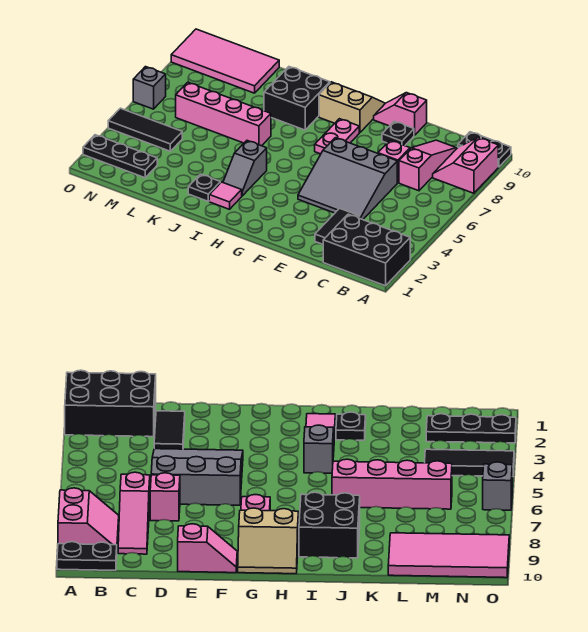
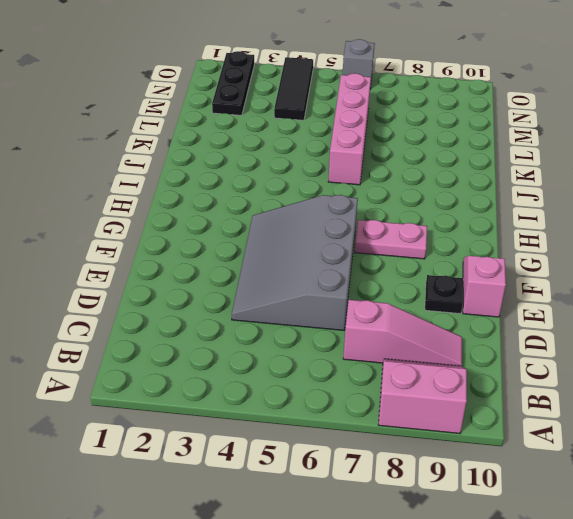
grey slope D4:G6 level 1 top 6 -> grey slope D4:F6 level 1 top 6
none -> black brick A1:C2 level 1
none -> black plate A10:B10 level 1
none -> black tile D2:D3 level 1

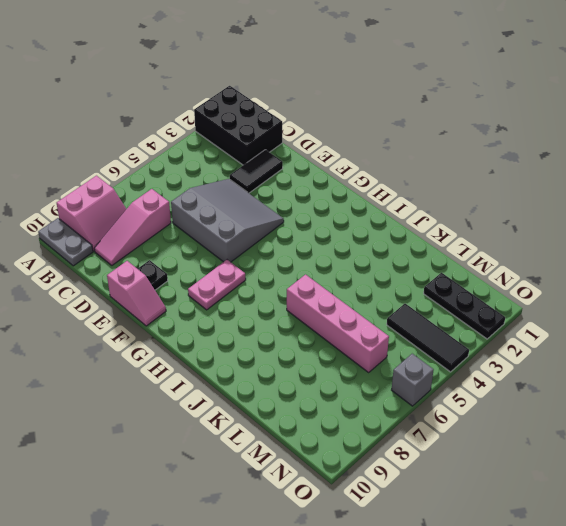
grey plate A10:B10 level 1 -> black plate A10:B10 level 1
none -> pink brick D7 level 1
none -> tan slope G9:H10 level 1 top 9
none -> pink tile I2 level 1

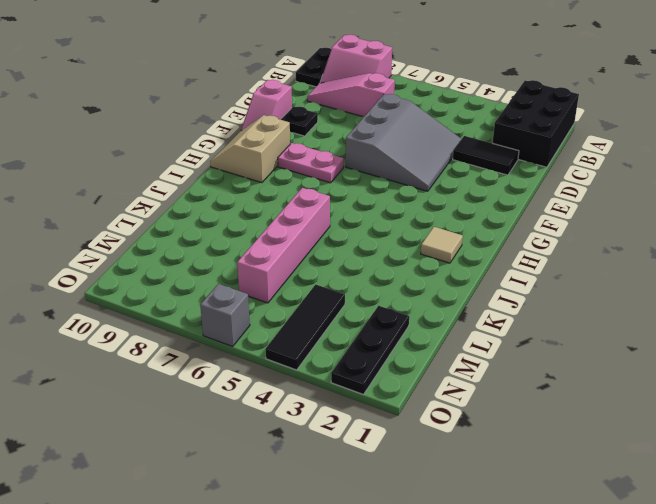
tan tile I2 level 1 -> pink tile I2 level 1
none -> pink brick D7 level 1
none -> grey slope I3:I4 level 1 top 4
none -> black brick I8:J9 level 1

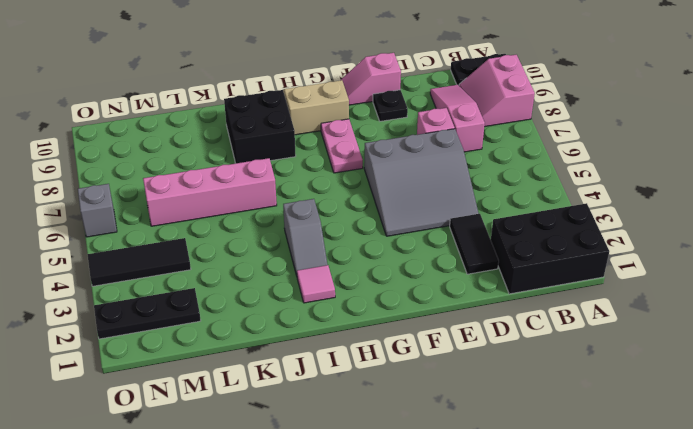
none -> black plate J2 level 1
none -> pink tile L9:O10 level 1

